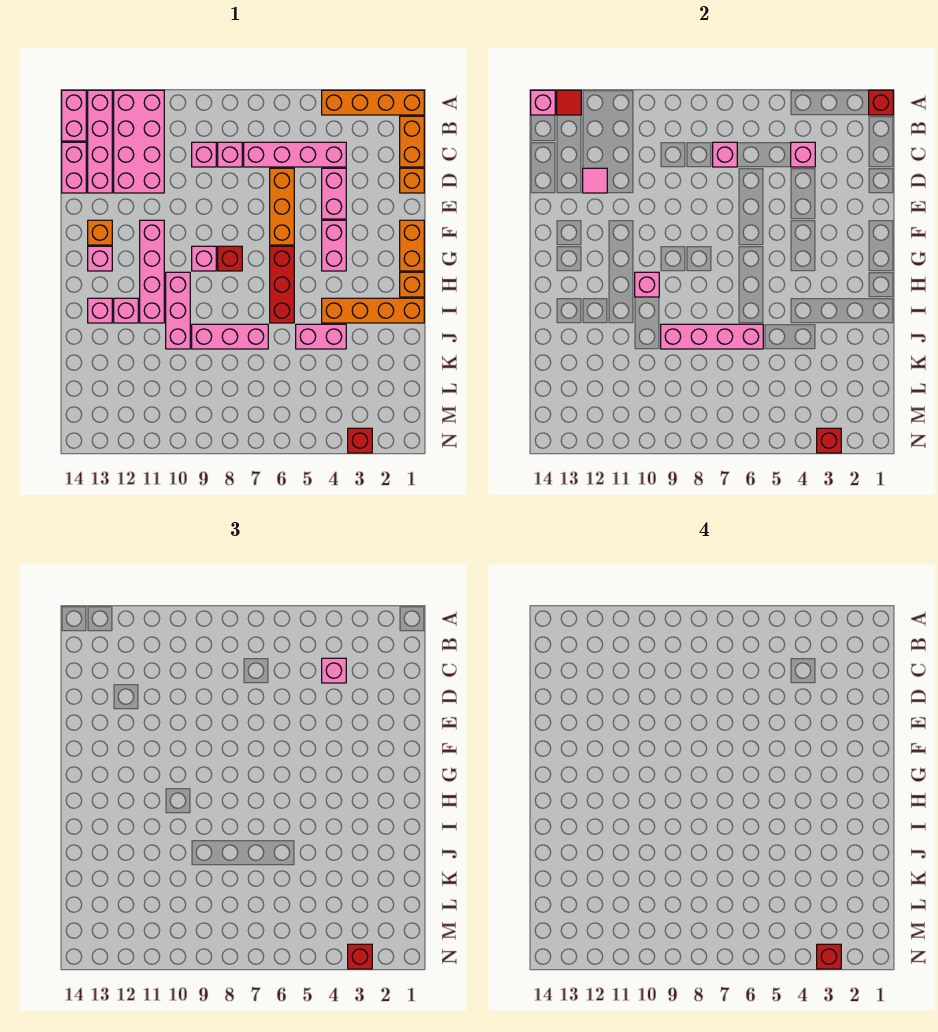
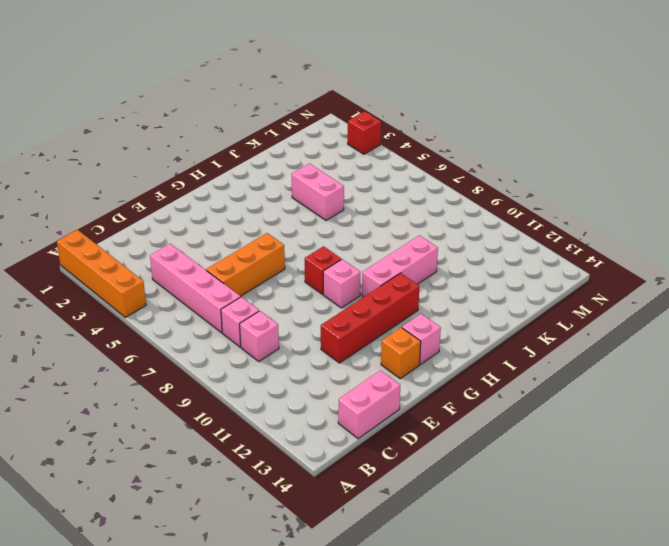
red brick E11:H11 level 1 -> pink brick F11:I11 level 1
none -> pink brick A11:D12 level 1
none -> pink brick A13:D13 level 1
none -> pink brick A14:B14 level 1
none -> orange brick B1:C1 level 1

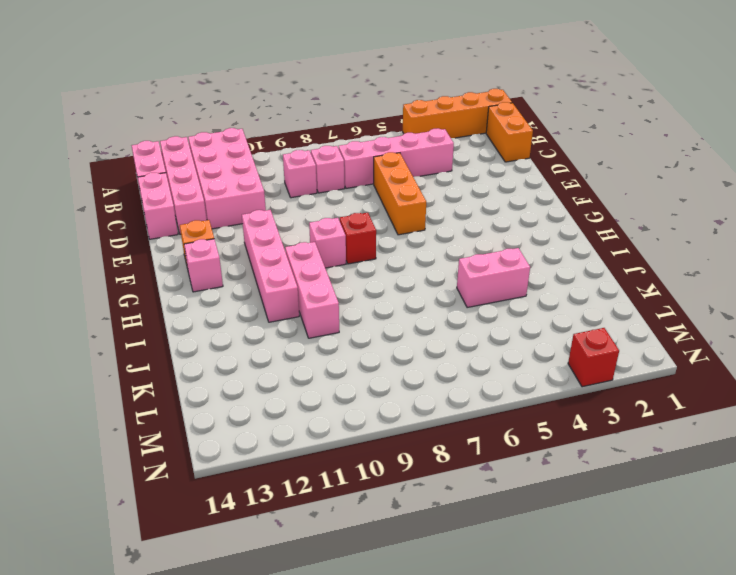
none -> orange brick D1 level 1
none -> pink brick D4:E4 level 1
none -> orange brick F1:G1 level 1
none -> pink brick F4:G4 level 1

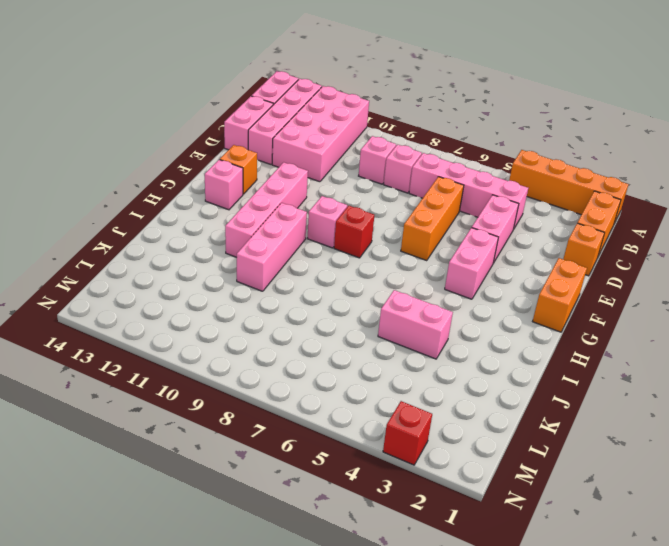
none -> red brick G6:I6 level 1
none -> orange brick H1 level 1
none -> orange brick I1:I4 level 1
none -> pink brick I12 level 1

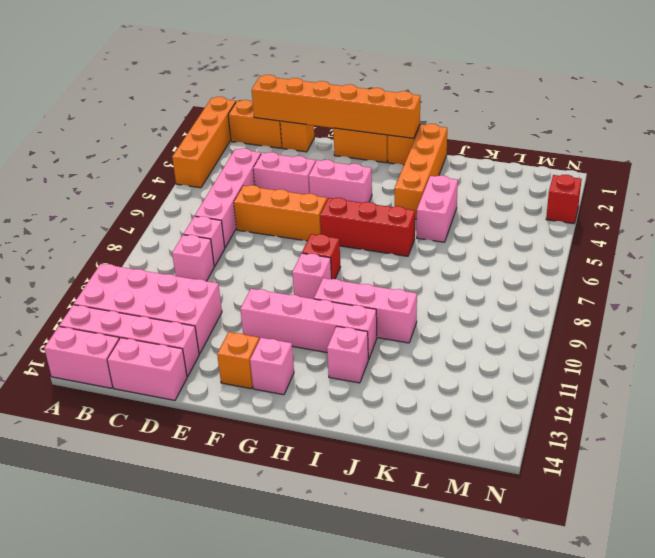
orange brick C1:H1 level 2 -> none
none -> pink brick I13 level 1
none -> pink brick J7:J9 level 1
none -> red brick A1 level 2
none -> red tile A13 level 2

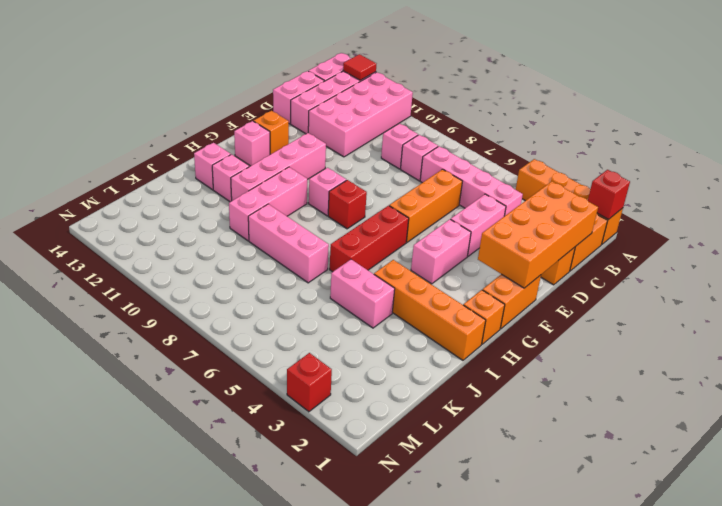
orange brick C1:F2 level 2 -> none
none -> pink brick A14 level 2
none -> pink brick C4 level 2
none -> pink brick C7 level 2
none -> pink tile D12 level 2

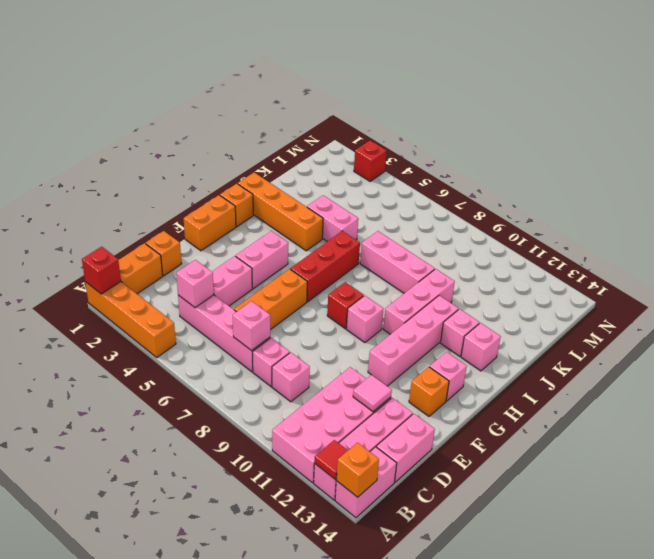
orange brick A14 level 2 -> pink brick A14 level 2
none -> pink brick H10 level 2
none -> pink brick J6:J9 level 2
none -> red brick N3 level 2
none -> pink brick C4 level 3

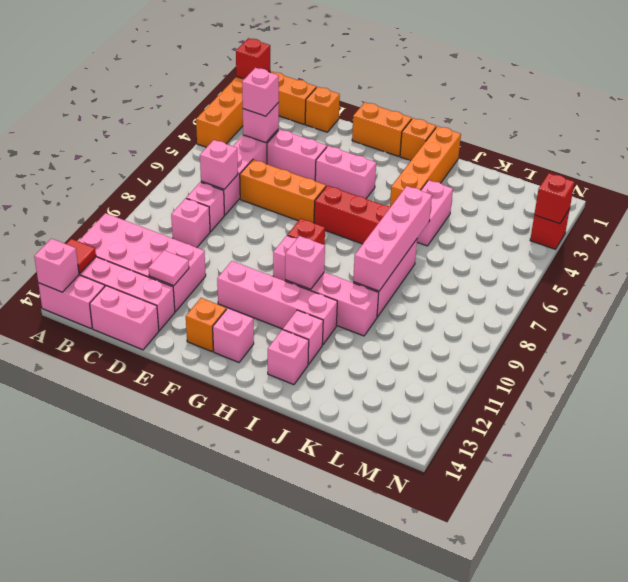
none -> red brick N3 level 3
none -> red brick N3 level 4

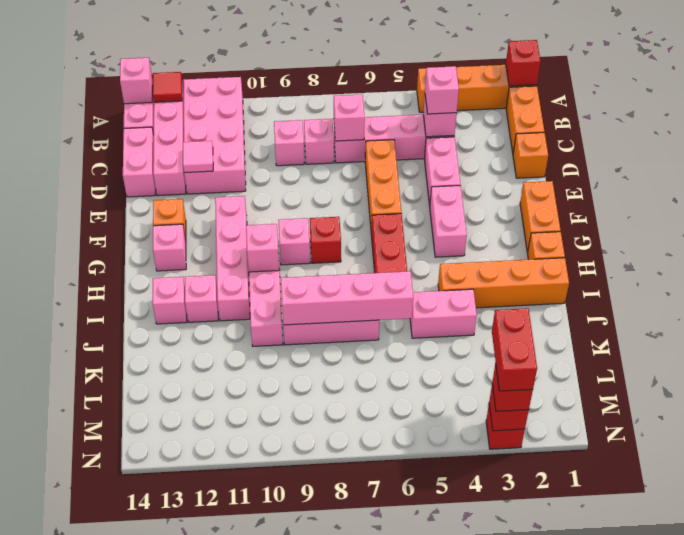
red brick M3:N3 level 4 -> red brick N3 level 4

